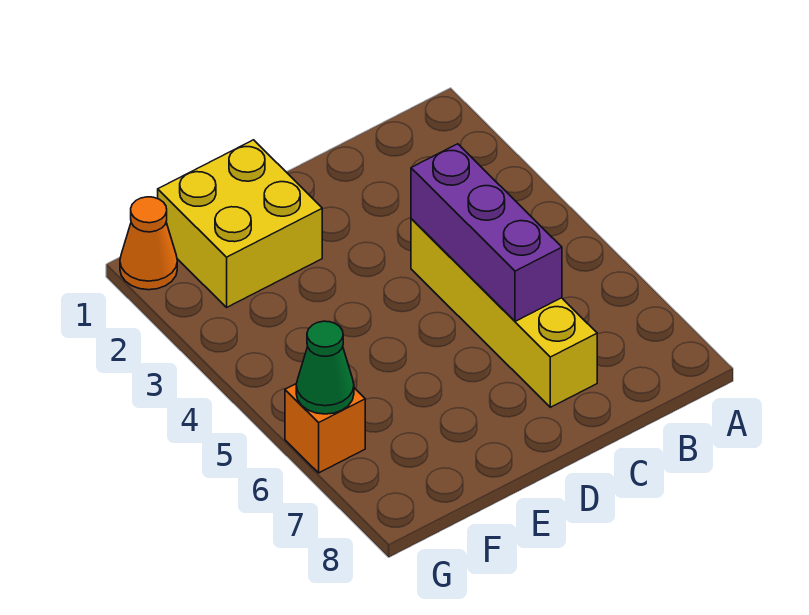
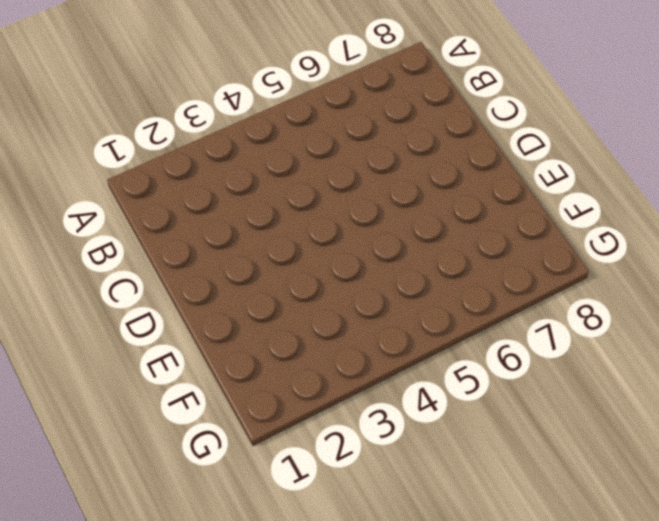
none -> yellow brick C4:C7 level 1
none -> yellow brick E1:F2 level 1

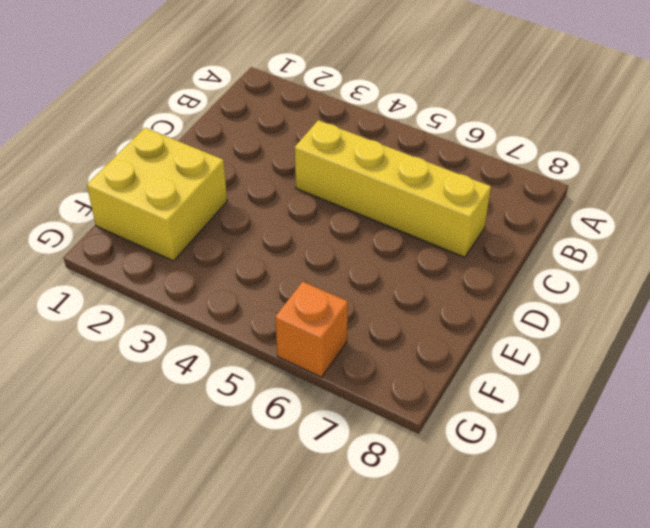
none -> orange cone G1 level 1
none -> purple brick C4:C6 level 2

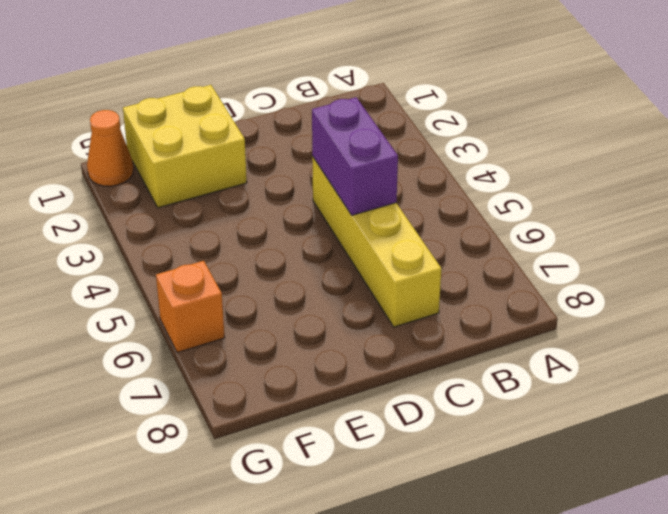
purple brick C4:C5 level 2 -> purple brick C4:C6 level 2
none -> green cone G6 level 2

